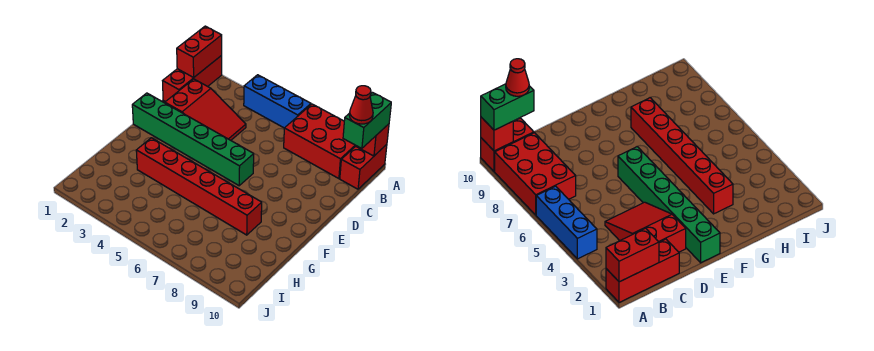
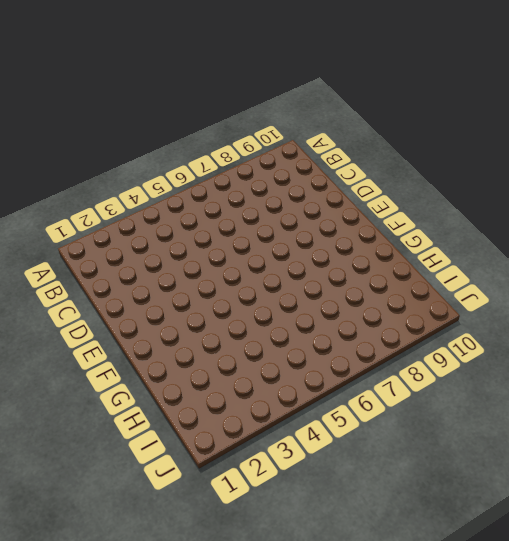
none -> red brick A1:C1 level 1
none -> blue brick A4:A6 level 1

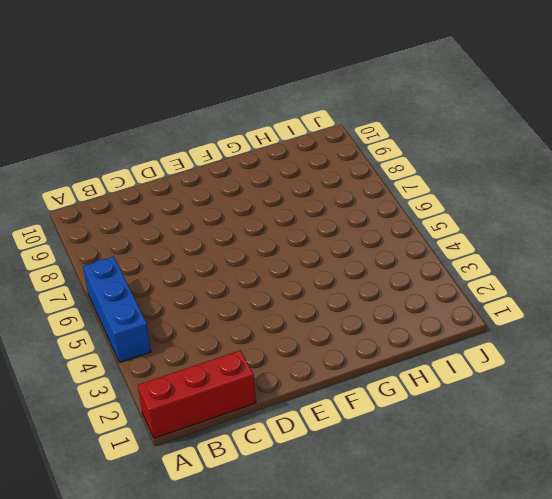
none -> red brick A7:B9 level 1
none -> red brick A10:B10 level 1

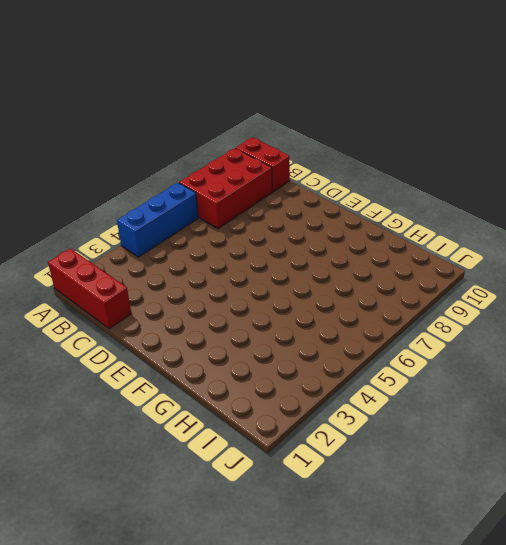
none -> red slope C2:D4 level 1 top 2
none -> green brick E1:E6 level 1

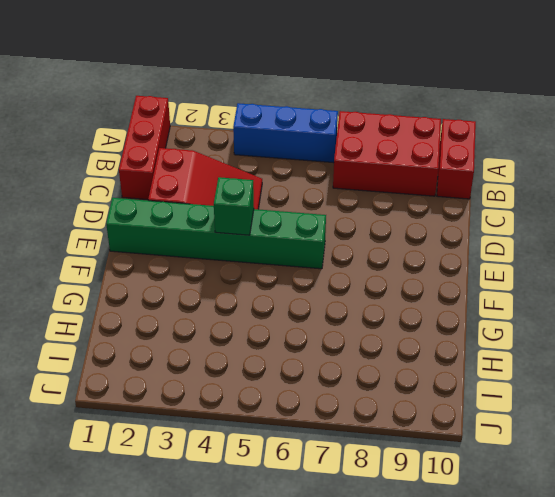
green brick E4 level 2 -> none
none -> red brick G3:G8 level 1
none -> red brick A1:B1 level 2

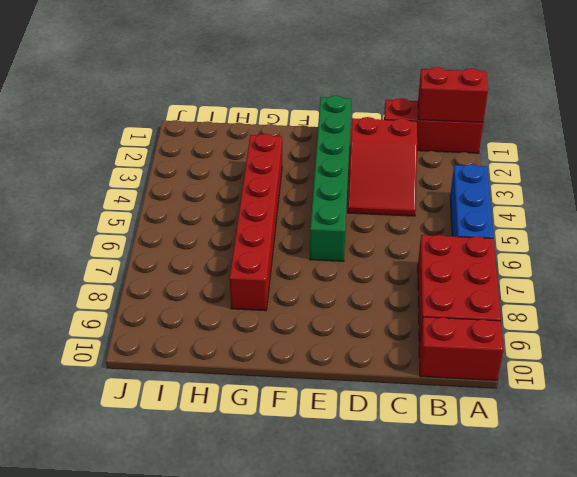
none -> red brick A10 level 2
none -> green brick A10:B10 level 3

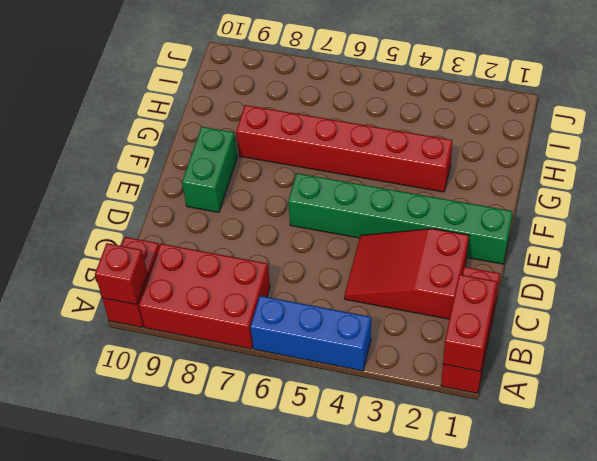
green brick E9:F9 level 1 -> green brick A10:B10 level 3
none -> red cone B10 level 4

